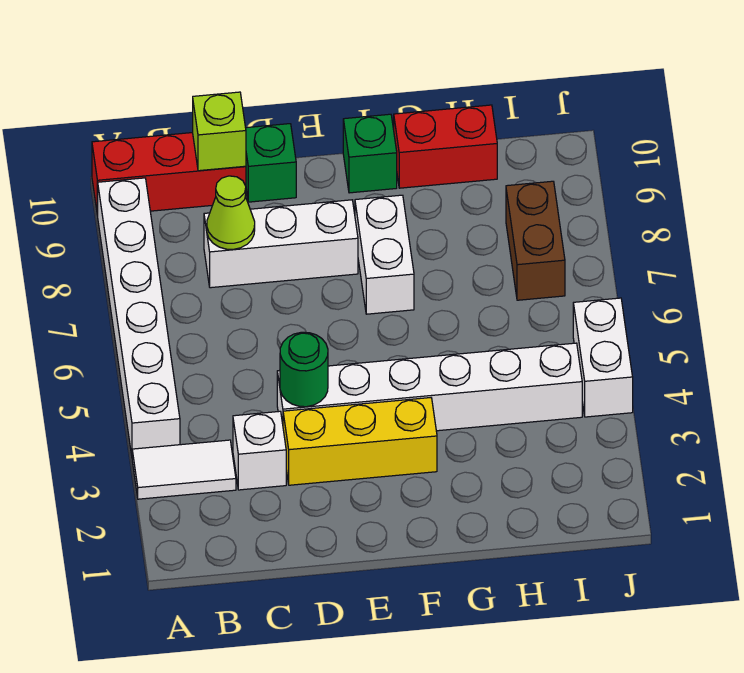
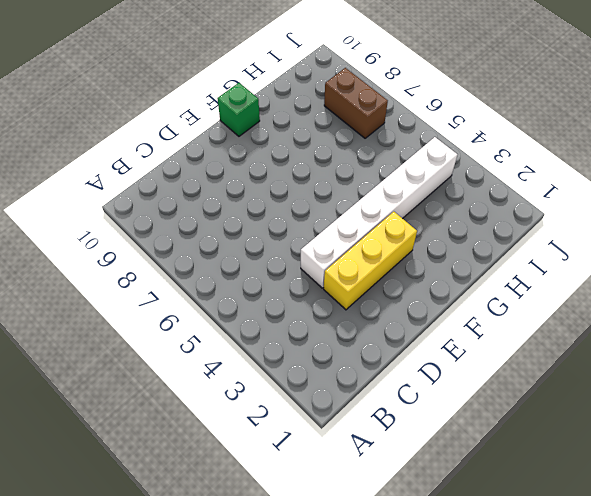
none -> white tile A3:B3 level 1
none -> white brick A4:A9 level 1
none -> red brick A10:C10 level 1

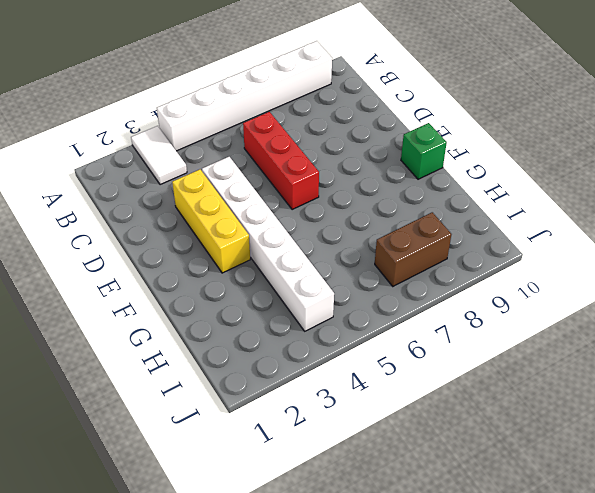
red brick C6:E6 level 1 -> red brick A10:C10 level 1
none -> white brick C3 level 1
none -> white brick C8:E8 level 1
none -> green brick D10 level 1

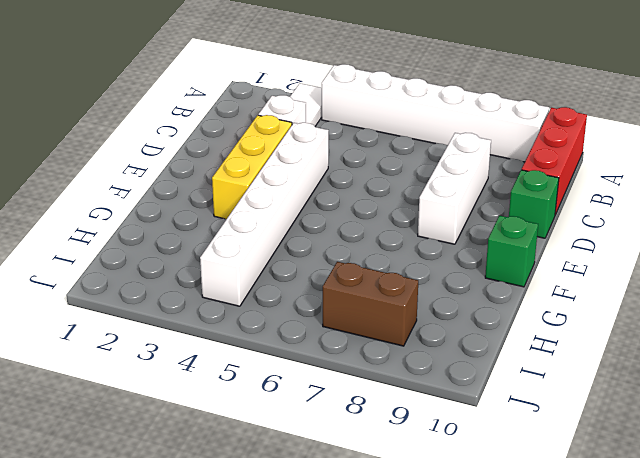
none -> white brick F7:F8 level 1
none -> red brick G10:H10 level 1
none -> white brick J4:J5 level 1

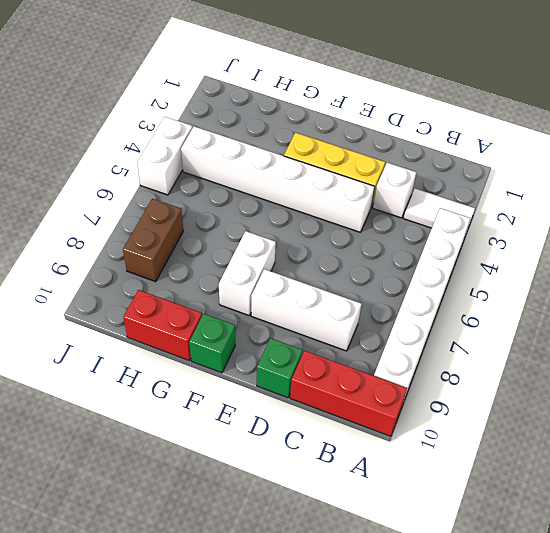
none -> lime cone C8 level 2
none -> lime brick C10 level 2
none -> green round brick D4 level 2

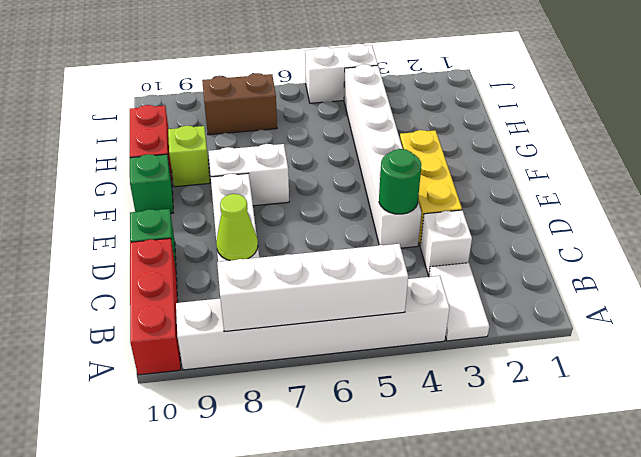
white brick A5:A8 level 2 -> none
lime brick G9 level 1 -> lime brick C10 level 2

